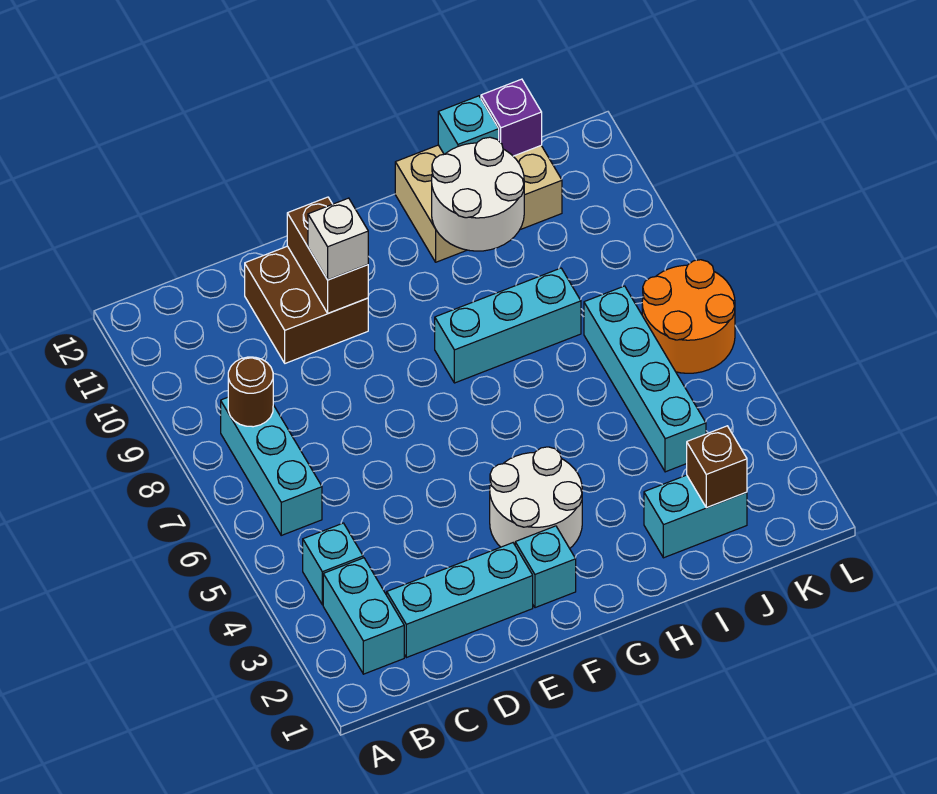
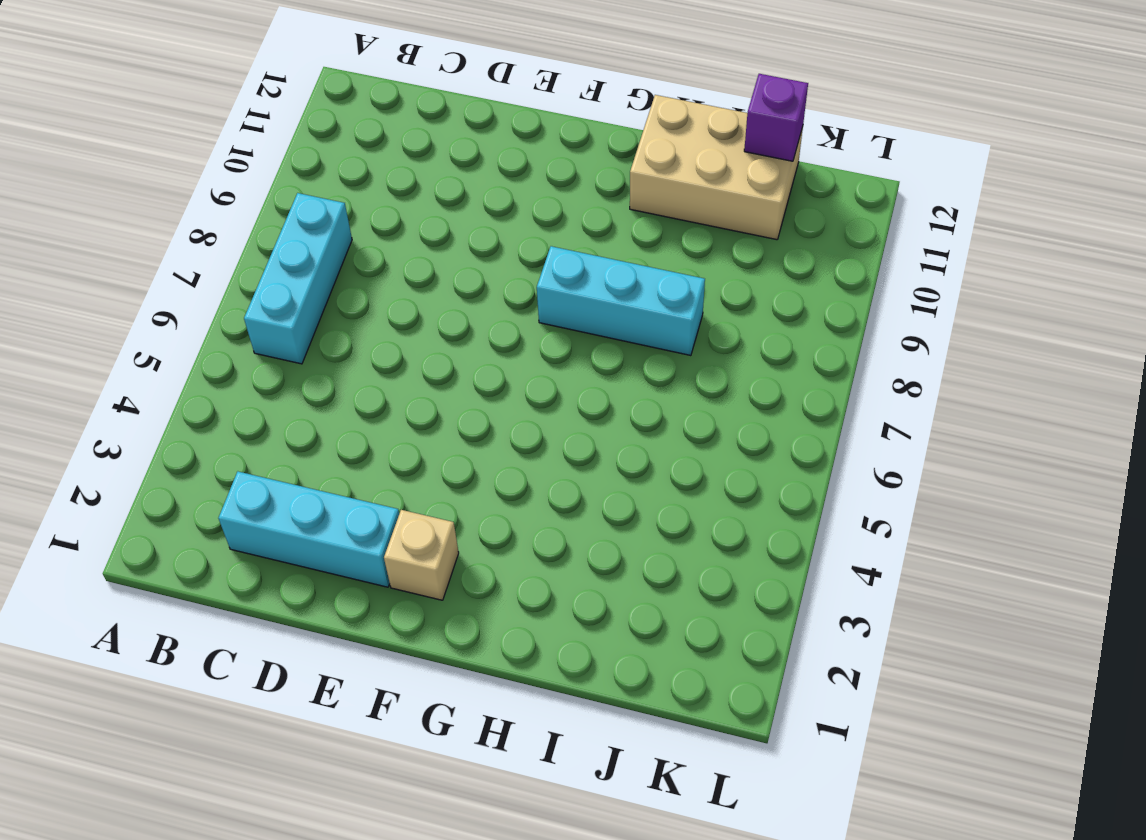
tan brick F2 level 1 -> cyan brick F2 level 1
none -> cyan brick B2:B3 level 1
none -> cyan brick B4 level 1
none -> brown brick D10:E11 level 1

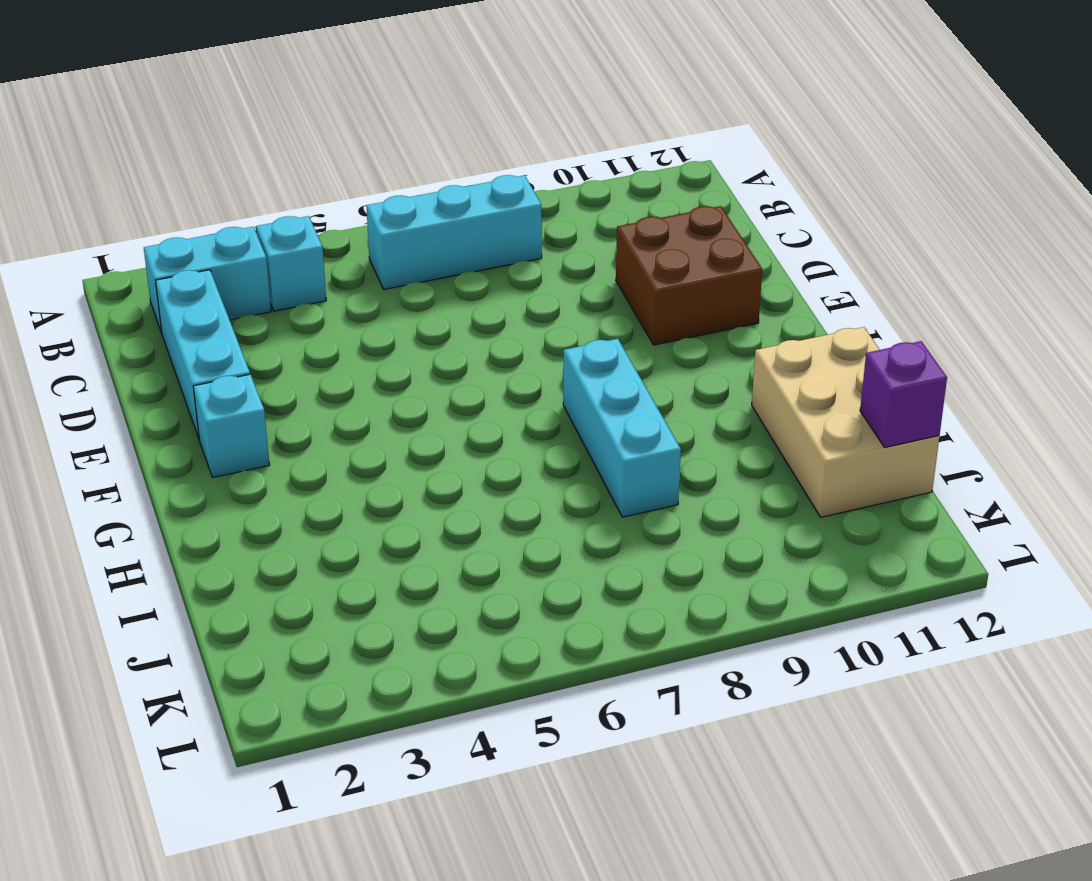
none -> white round brick F3:G4 level 1
none -> cyan brick I2:J2 level 1
none -> cyan brick J4:J7 level 1

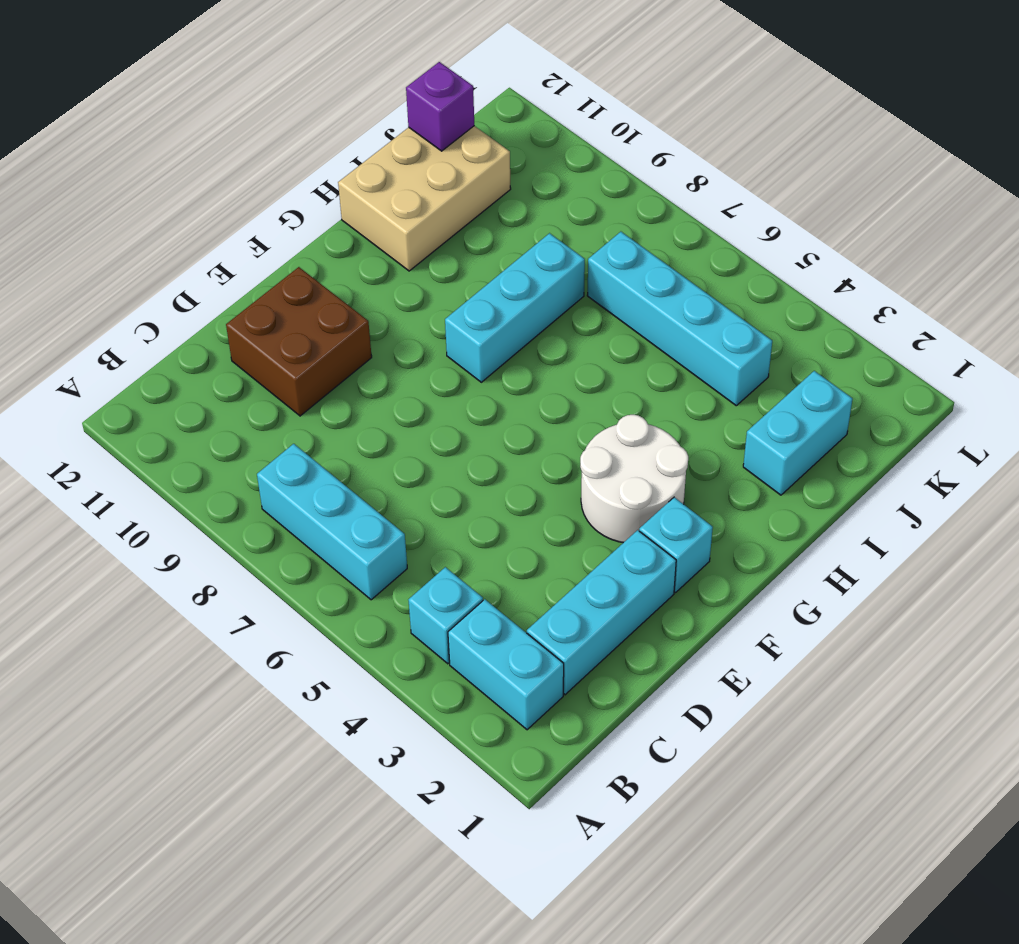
none -> orange round brick K6:L7 level 1
none -> brown round brick B8 level 2
none -> brown brick E10:E11 level 2

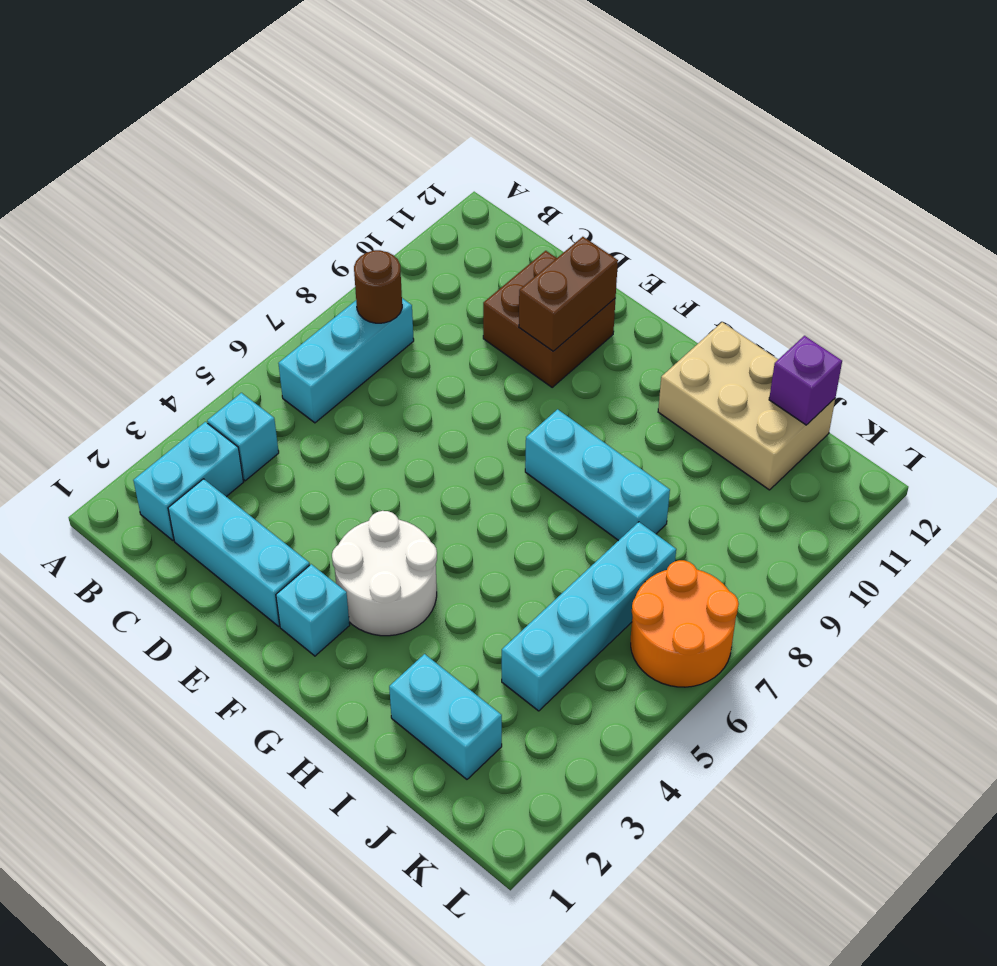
none -> white round brick H10:I11 level 2
none -> cyan brick I12 level 2
none -> brown brick J2 level 2

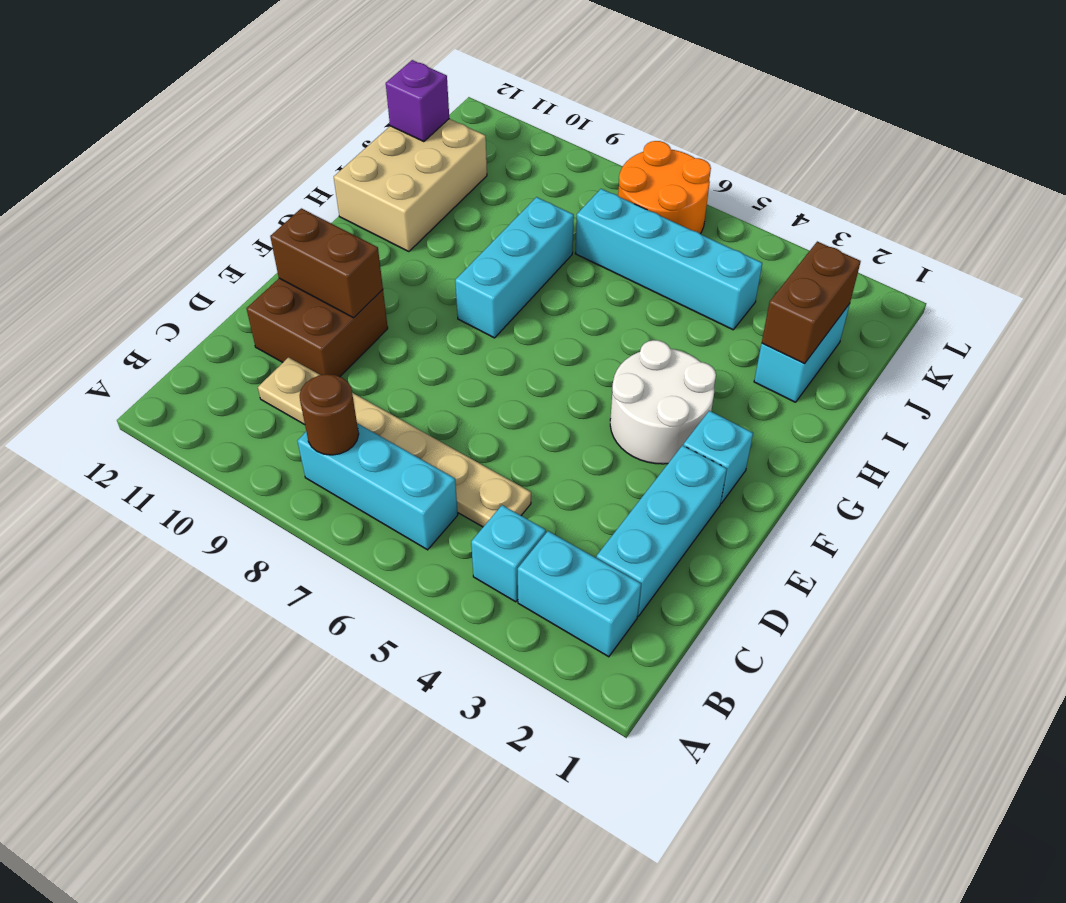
tan plate C5:C10 level 1 -> none
brown brick I2:J2 level 2 -> brown brick J2 level 2
none -> white round brick H10:I11 level 2
none -> cyan brick I12 level 2
none -> white brick E10 level 3

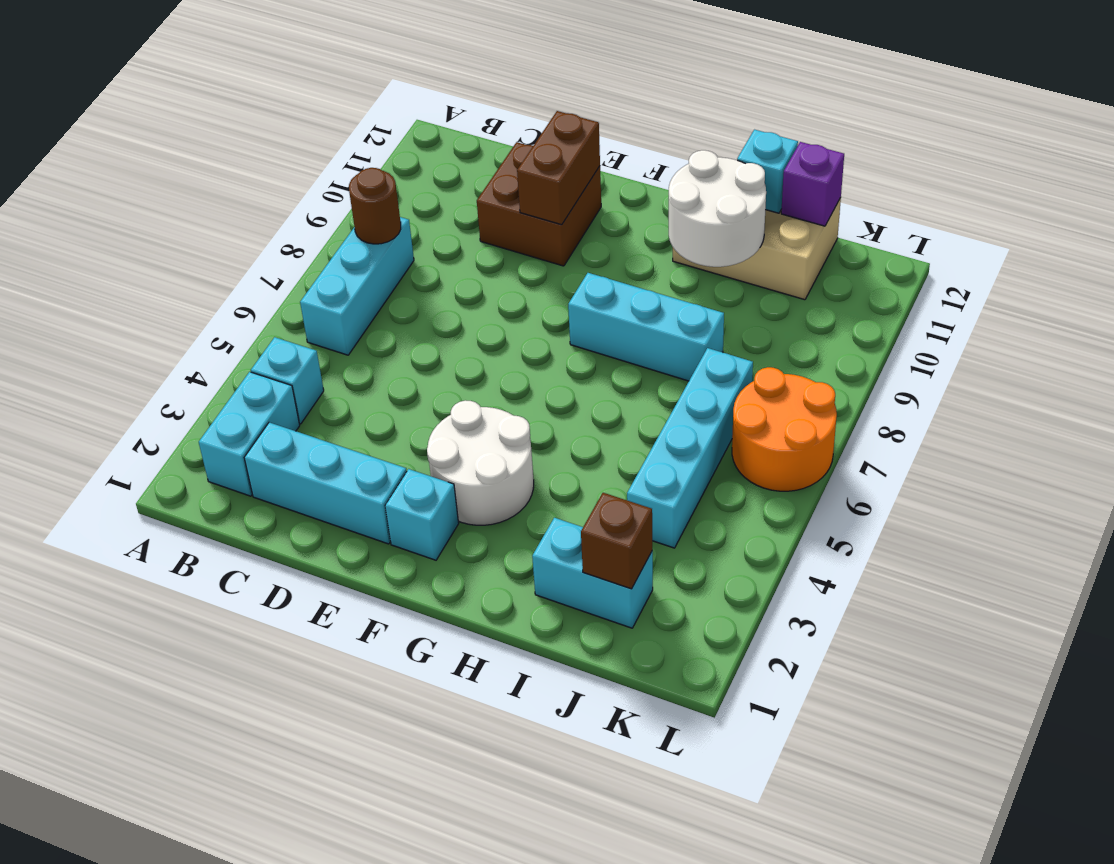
none -> white brick E10 level 3

